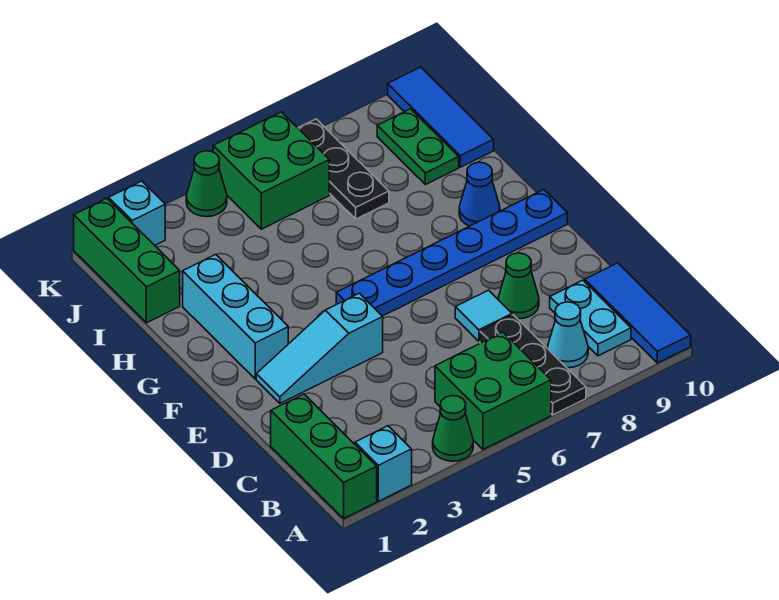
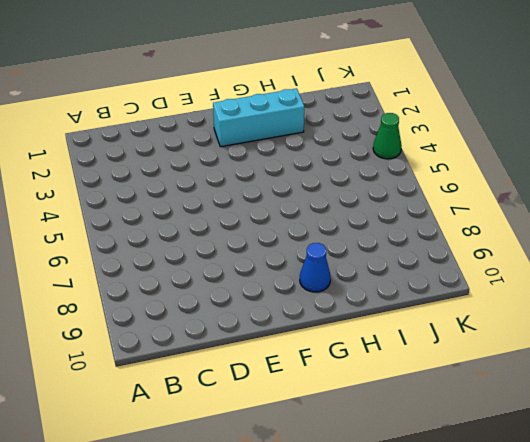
none -> green brick A1:C1 level 1
none -> cyan brick A2 level 1
none -> green cone A4 level 1

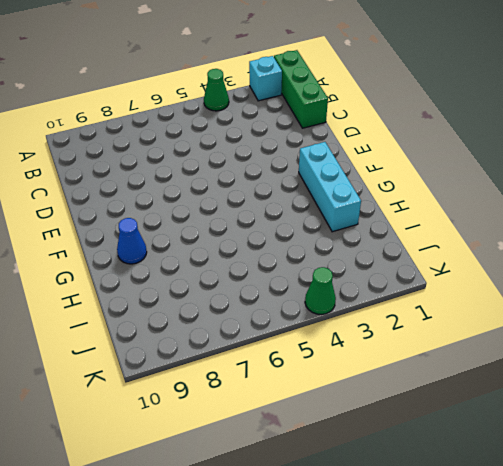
none -> green brick A5:B6 level 1
none -> black plate A7:C7 level 1
none -> blue tile A10:C10 level 1

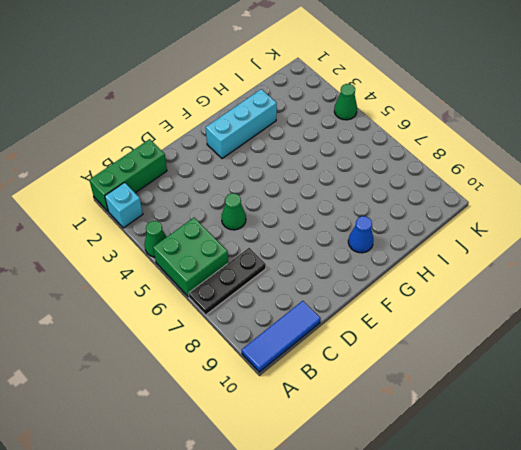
green cone D5 level 1 -> green cone D8 level 1
none -> cyan cone B8 level 1
none -> cyan plate B9:C9 level 1
none -> cyan tile D7 level 1

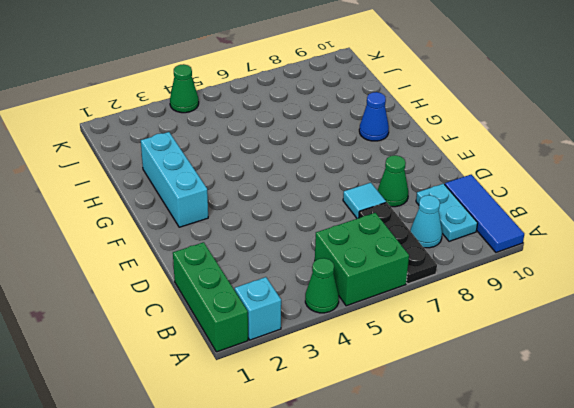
none -> cyan slope E2:E4 level 1 top 4
none -> blue plate F5:F10 level 1
none -> green brick I1:K1 level 1

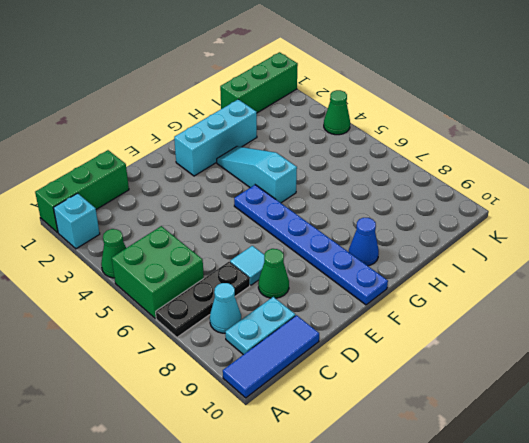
cyan slope G3:G5 level 1 top 5 -> cyan slope E2:E4 level 1 top 4
none -> black plate I7:K7 level 1
none -> green plate I9:J9 level 1
none -> blue tile I10:K10 level 1

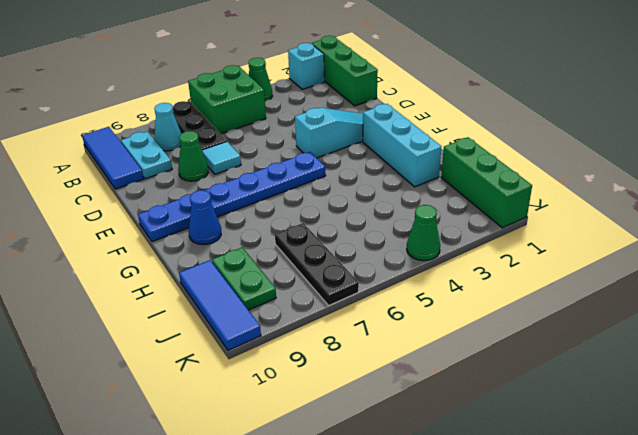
none -> green brick J5:K6 level 1
none -> cyan brick K2 level 1

